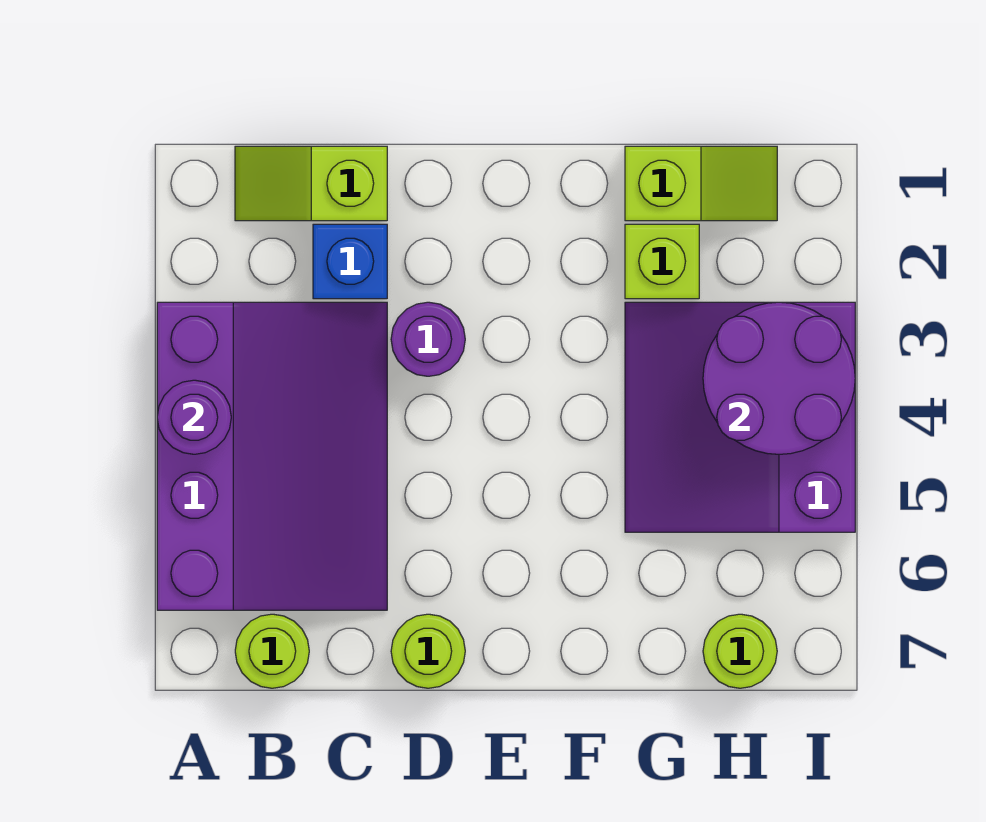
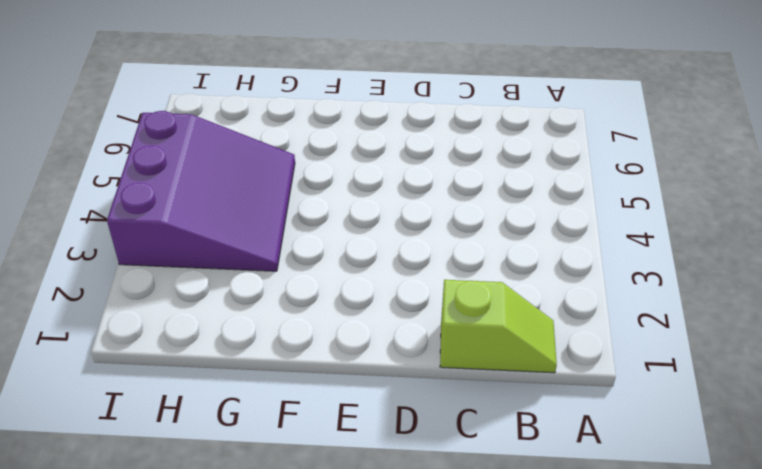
none -> purple slope A3:C6 level 1 top A
none -> lime round brick B7 level 1
none -> blue brick C2 level 1

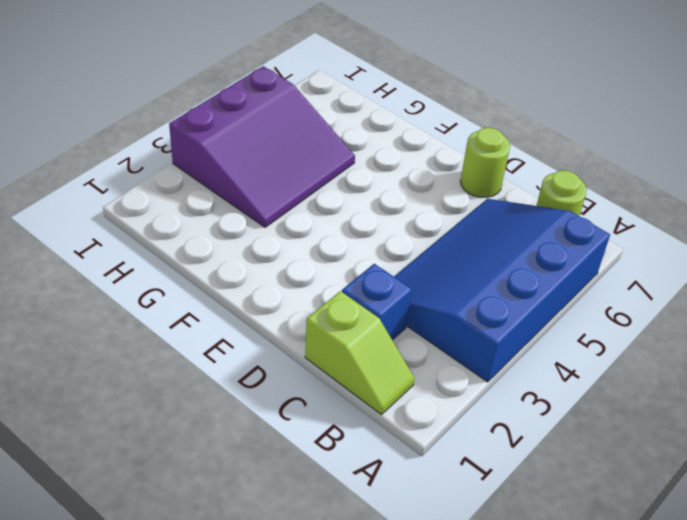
blue slope A3:C6 level 1 top A -> purple slope A3:C6 level 1 top A
none -> purple round brick D3 level 1
none -> lime slope G1:H1 level 1 top G
none -> lime brick G2 level 1

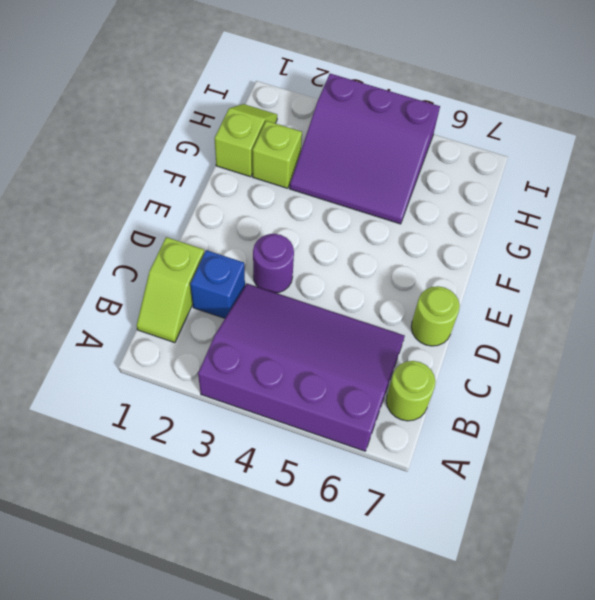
none -> lime round brick H7 level 1
none -> purple round brick A4 level 2
none -> purple round brick H3:I4 level 2

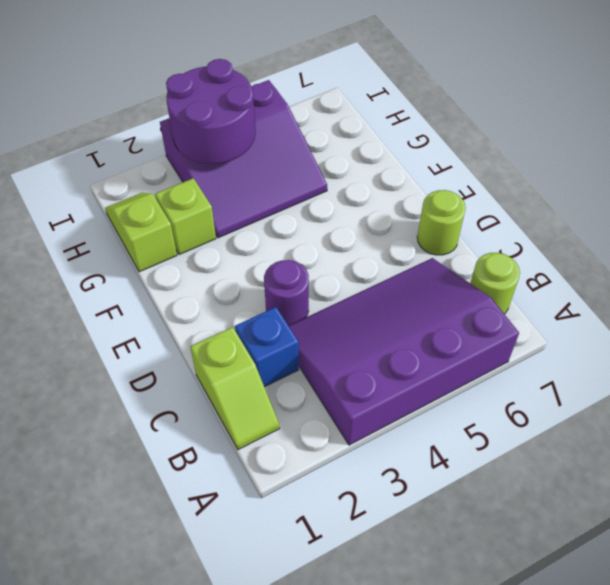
none -> lime round brick H7 level 1
none -> purple round brick A4 level 2

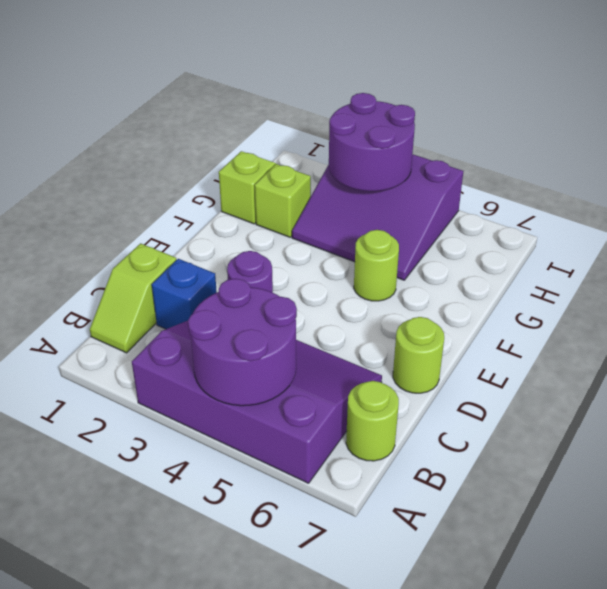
purple round brick A4:B5 level 2 -> purple round brick A4 level 2
lime round brick F5 level 1 -> lime round brick H7 level 1

